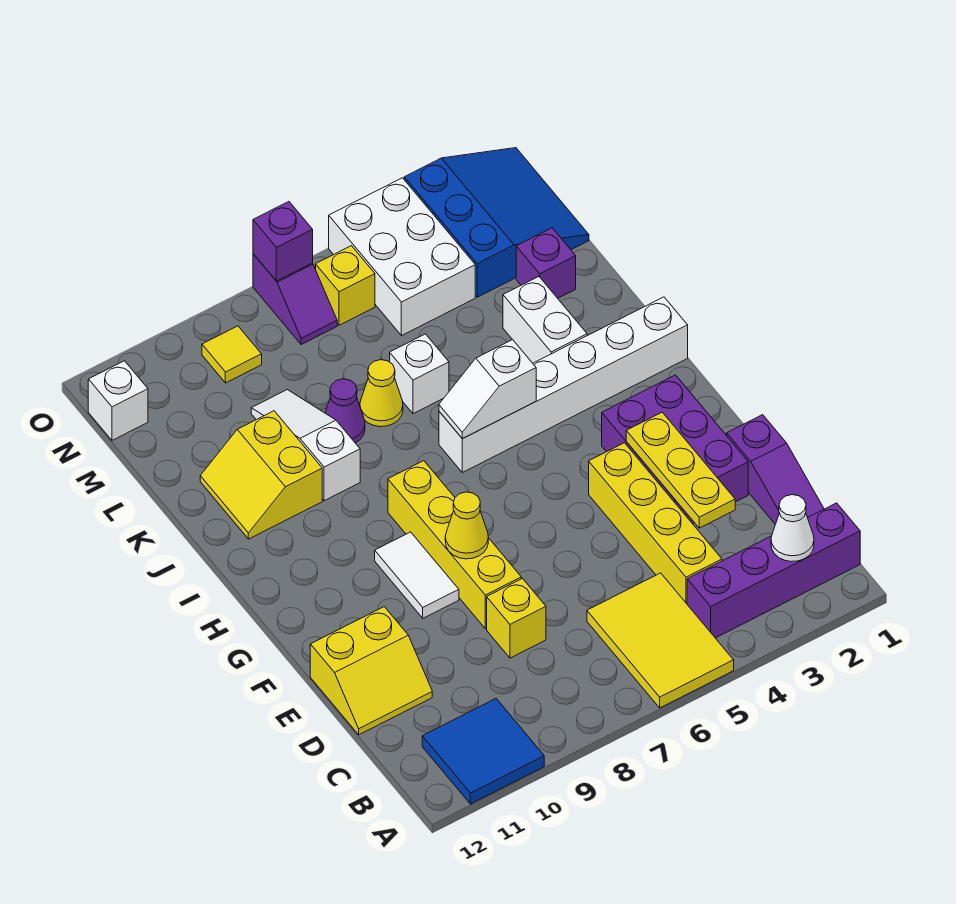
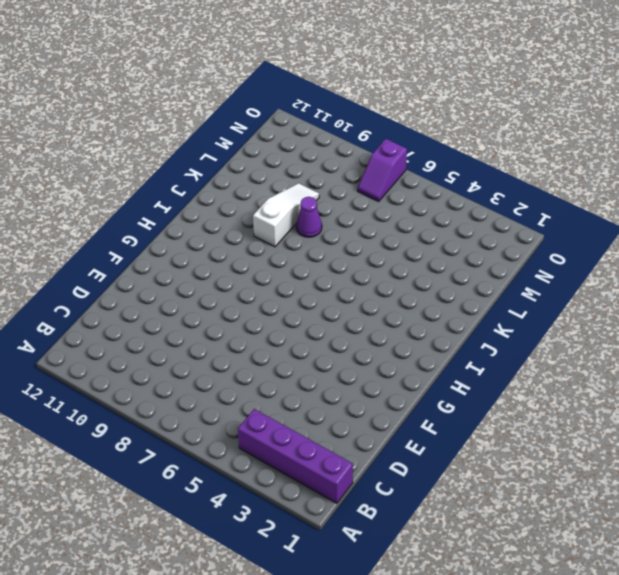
none -> yellow tile A5:C6 level 1
none -> blue tile A10:B11 level 1
none -> purple slope C1:E1 level 1 top E

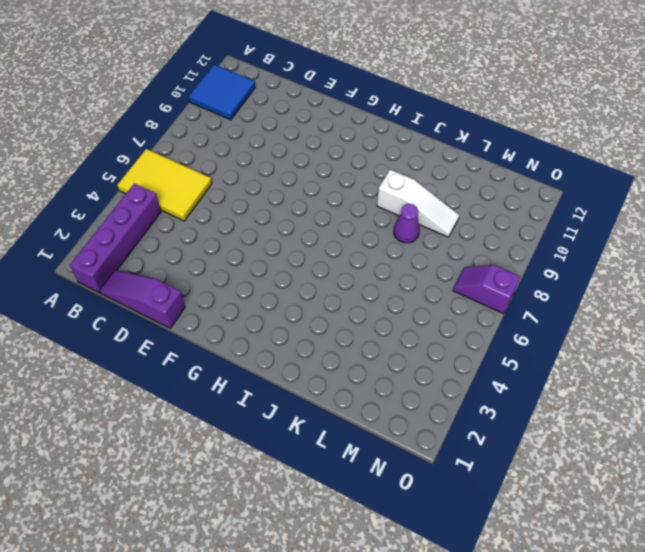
none -> yellow brick C4:F4 level 1
none -> yellow brick D8 level 1
none -> yellow slope D11:E12 level 1 top E

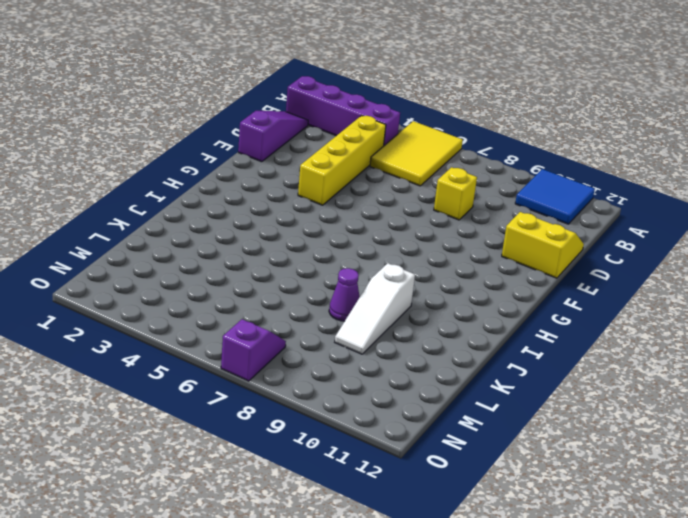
none -> purple brick E2:G3 level 1
none -> yellow brick E8:H8 level 1
none -> white tile F9:G9 level 1

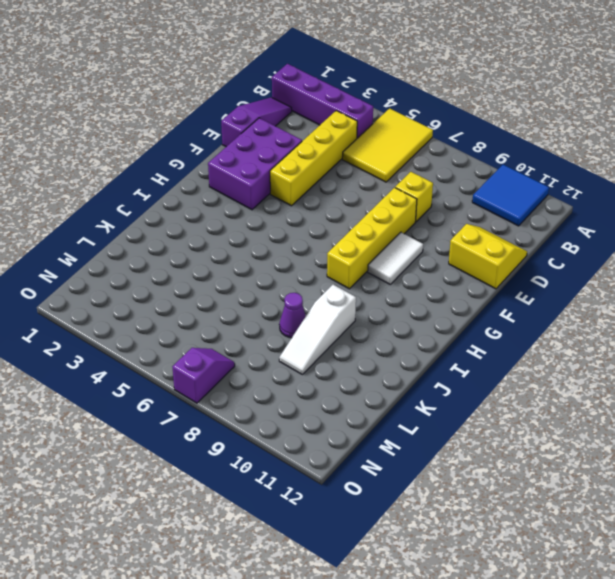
none -> white brick I1:I6 level 1
none -> white brick J3:K3 level 1
none -> yellow slope J10:K11 level 1 top 10

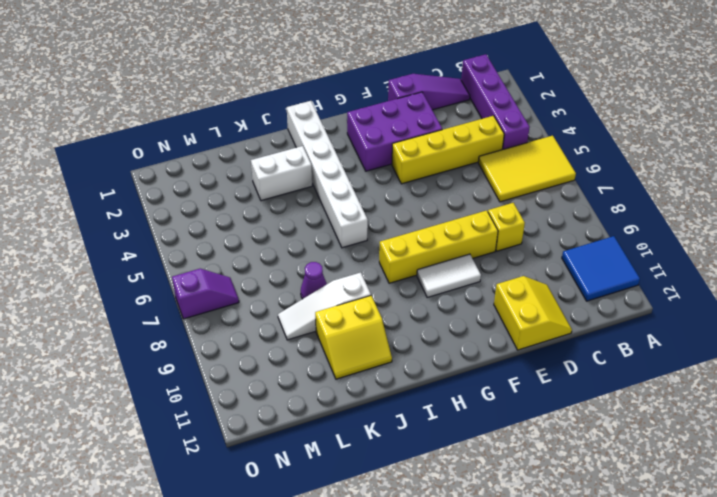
none -> white brick K6 level 1
none -> yellow cone K7 level 1
none -> purple brick L2 level 1

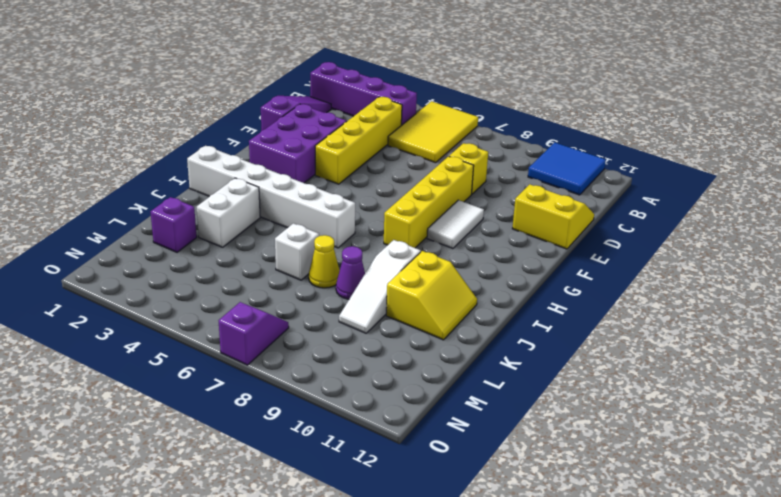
none -> blue slope M1:O3 level 1 top 3
none -> white brick M4:O5 level 1
none -> yellow brick N6 level 1

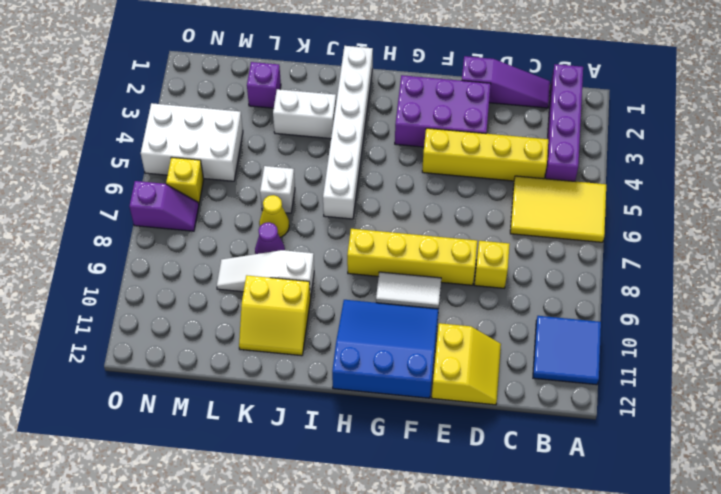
blue slope F10:H12 level 1 top 12 -> blue slope M1:O3 level 1 top 3
none -> yellow tile N9 level 1
none -> white brick N12 level 1
none -> white cone B2 level 2

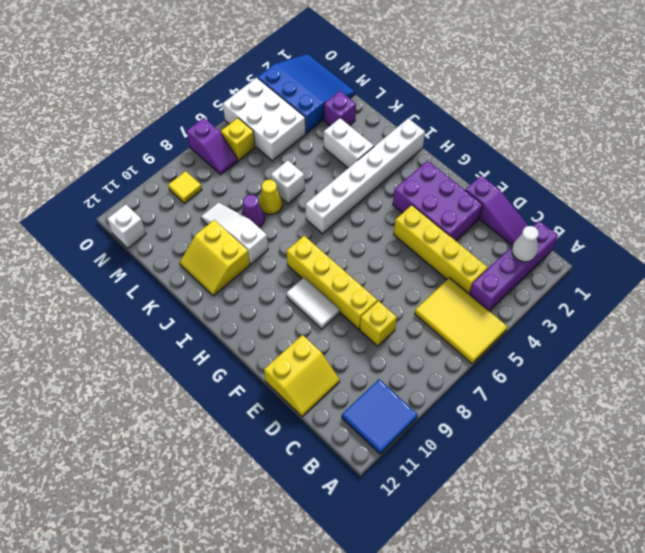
none -> yellow plate D3:F3 level 2
none -> yellow cone F8 level 2
none -> white slope I5:I6 level 2 top 5

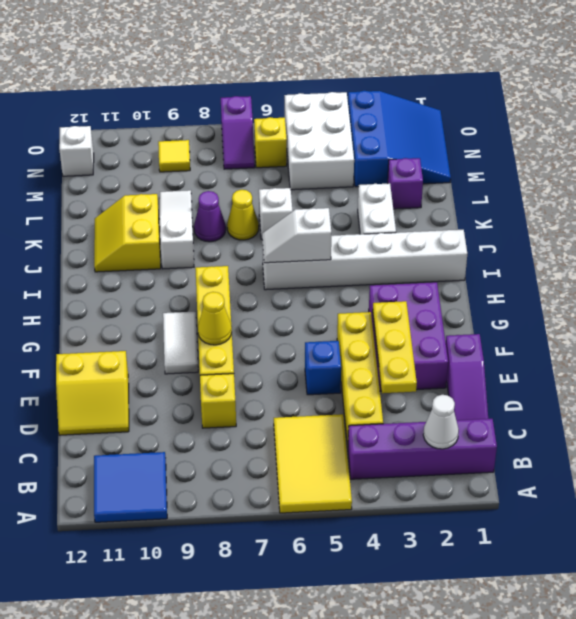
blue brick E5 level 1 -> none
none -> purple brick O7 level 2

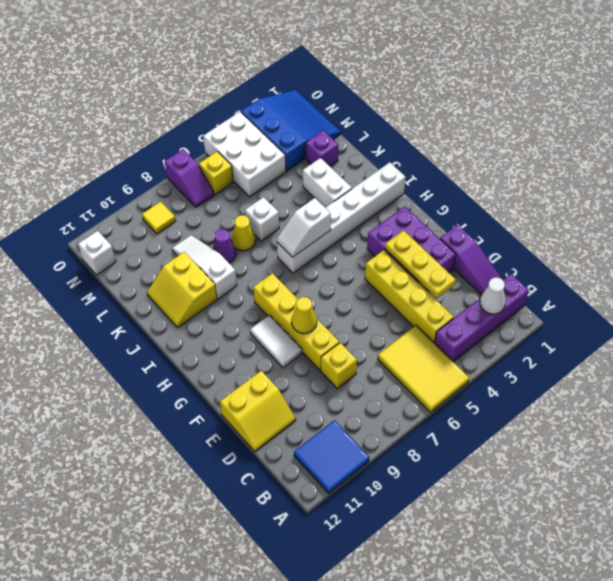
none -> purple brick O7 level 2

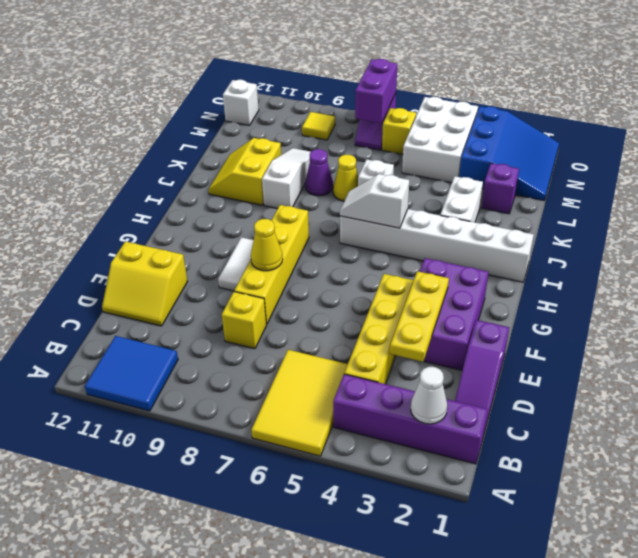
purple brick N7:O7 level 2 -> purple brick O7 level 2

